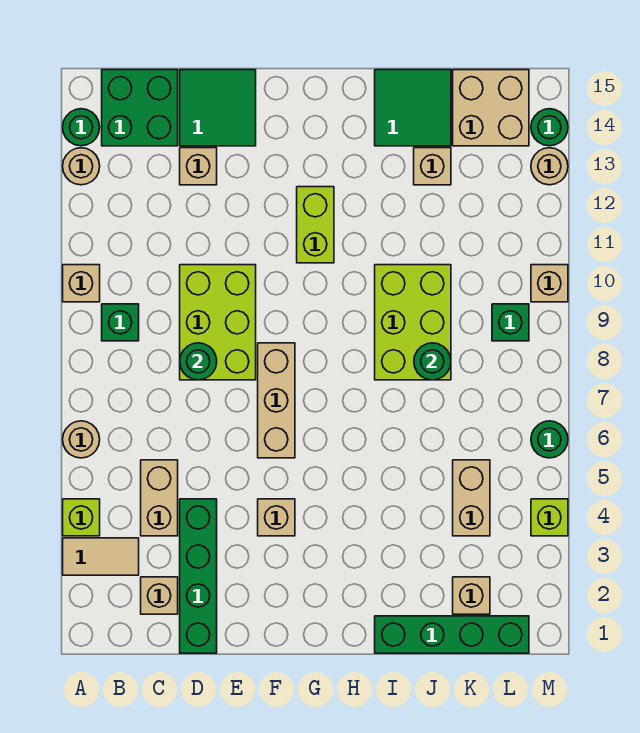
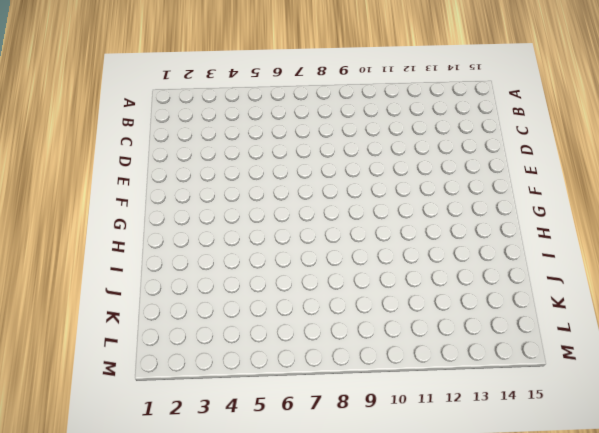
none -> tan tile A3:B3 level 1
none -> lime brick A4 level 1
none -> tan round brick A6 level 1
none -> tan brick A10 level 1

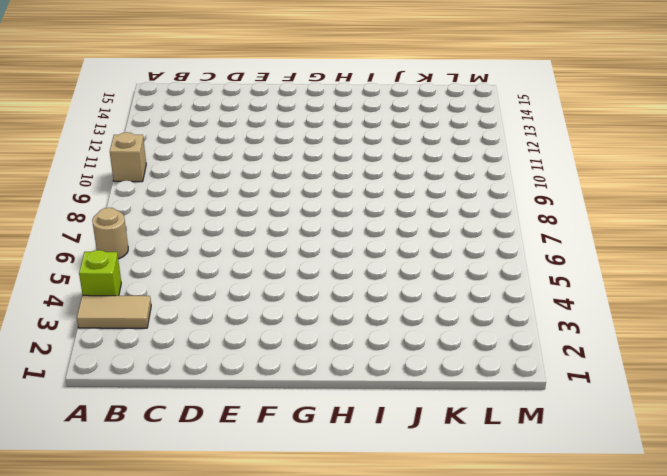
none -> tan round brick A13 level 1
none -> green round brick A14 level 1
none -> green brick B9 level 1
none -> green brick B14:C15 level 1

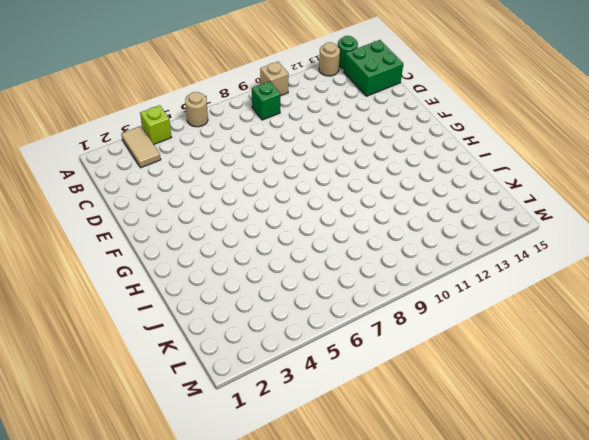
none -> tan brick C2 level 1
none -> tan brick C4:C5 level 1
none -> green brick D1:D4 level 1
none -> lime brick D8:E10 level 1

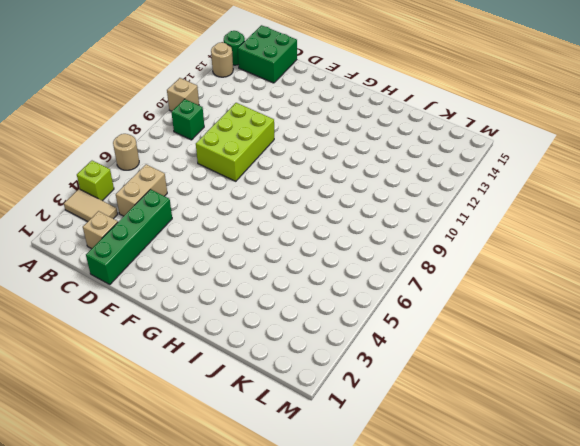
none -> tan brick D13 level 1
none -> green tile D14:E15 level 1
none -> tan brick F4 level 1
none -> tan brick F6:F8 level 1

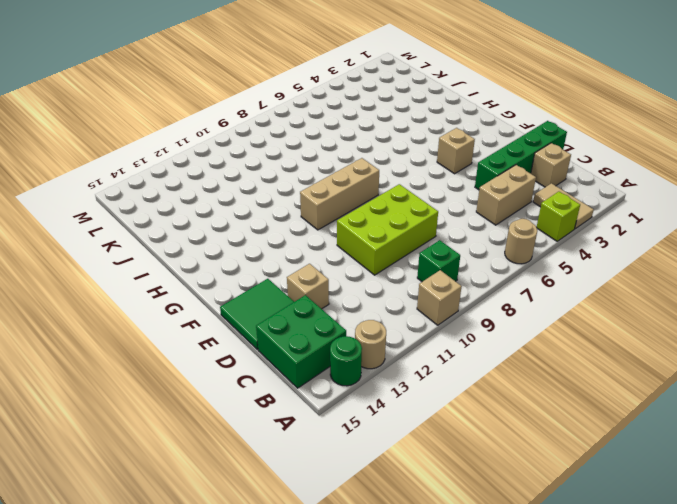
tan brick G8:G10 level 1 -> tan brick F6:F8 level 1
none -> lime brick G11:G12 level 1
none -> green brick I1:L1 level 1
none -> lime brick I8:J10 level 1
none -> green tile I14:J15 level 1

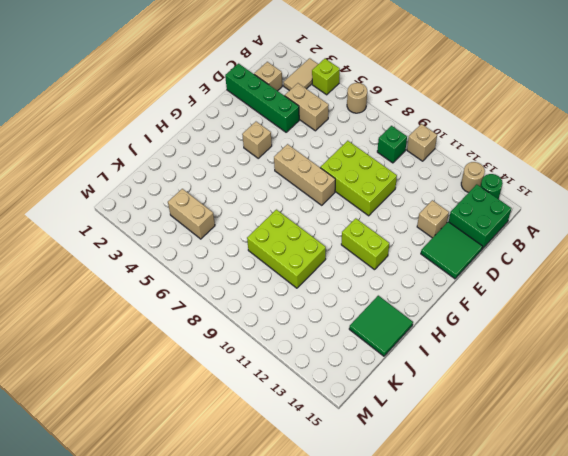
none -> green brick I1:L1 level 1
none -> tan brick J13 level 1
none -> tan brick K2 level 1
none -> tan brick K14:L15 level 1

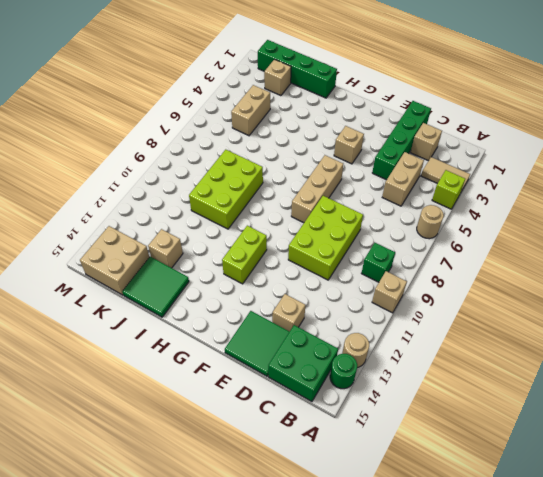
none -> green brick L9 level 1
none -> lime brick M4 level 1
none -> green round brick M6 level 1
none -> tan brick M10 level 1

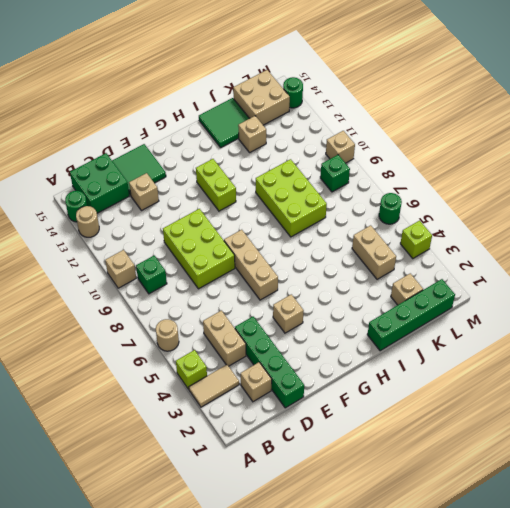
none -> tan round brick M13 level 1
none -> green round brick D8 level 2
none -> green round brick J8 level 2

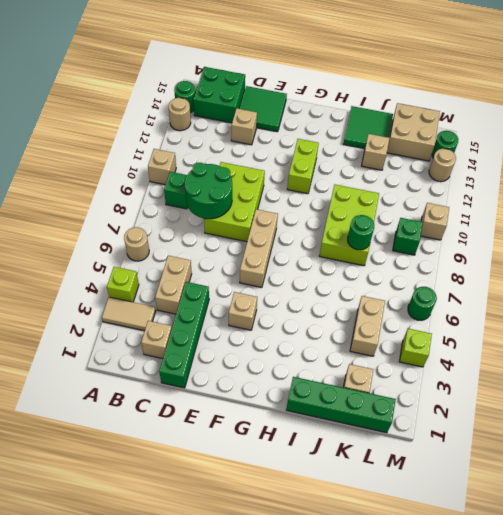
green round brick C8:D9 level 2 -> green round brick D8 level 2

